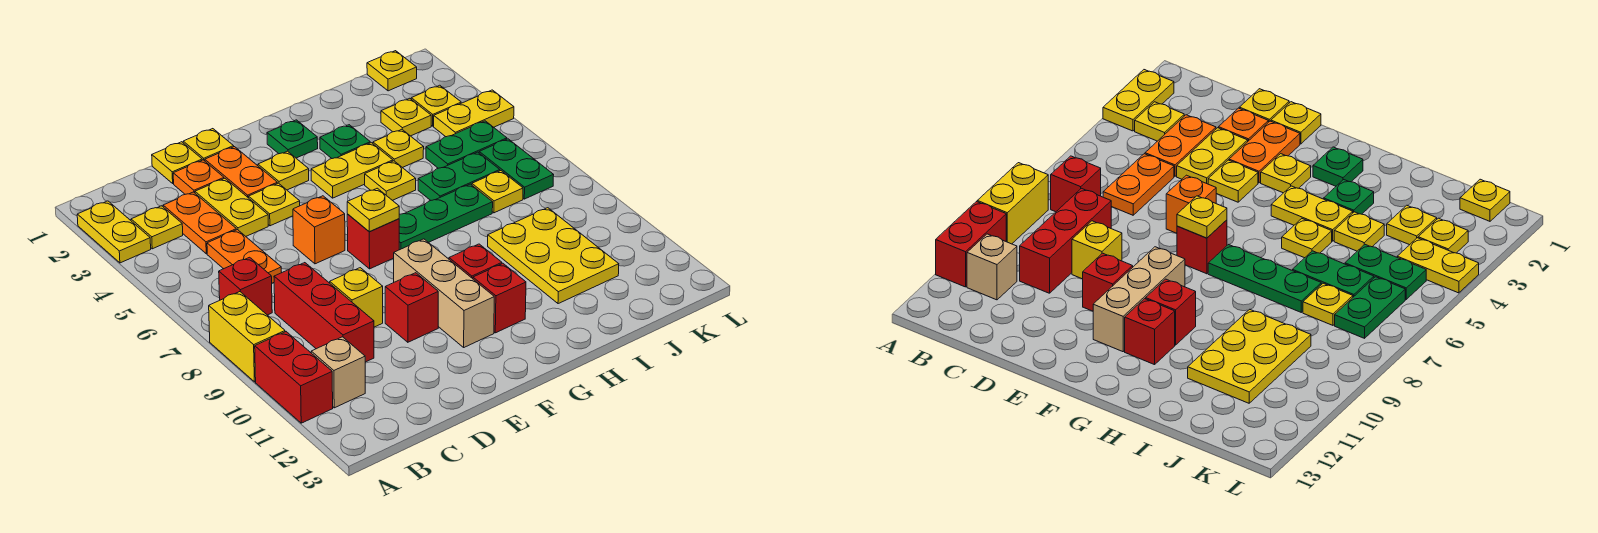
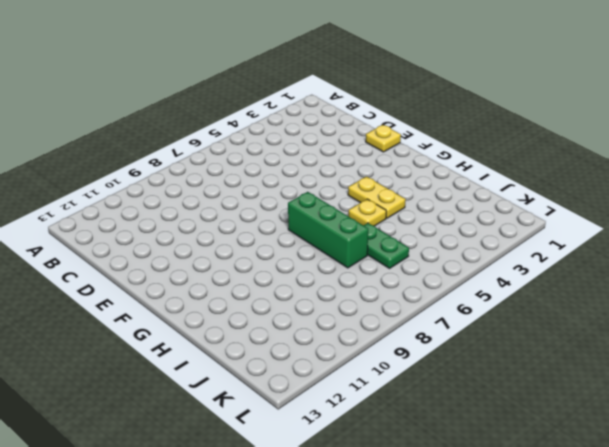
green brick G7:I7 level 1 -> green plate G7:I7 level 1
none -> yellow plate A2:A3 level 1
none -> yellow brick A8:A9 level 1
none -> red brick A10:A11 level 1
none -> yellow plate B3 level 1

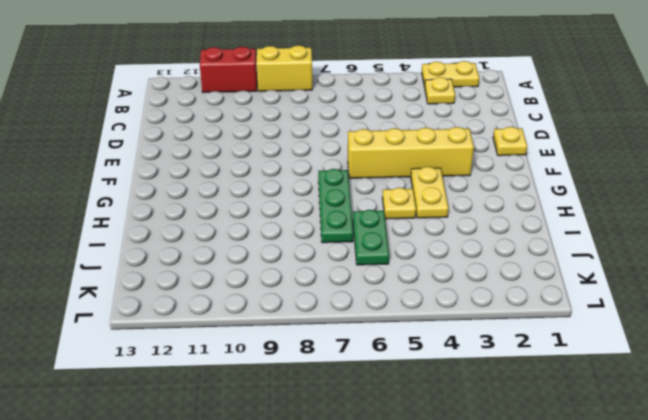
yellow brick F3:F6 level 1 -> yellow plate F3 level 1
none -> red brick B7 level 1
none -> tan brick B11 level 1
none -> orange plate C3:C4 level 1
none -> orange plate C5:C6 level 1

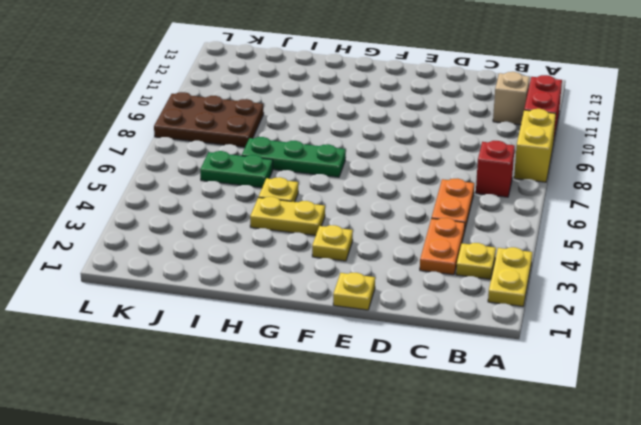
brown plate J8:L9 level 1 -> yellow plate I9:J11 level 1
none -> red brick C8:C10 level 1
none -> yellow plate D1 level 1
none -> orange plate D2 level 1
none -> yellow plate D3:D4 level 1

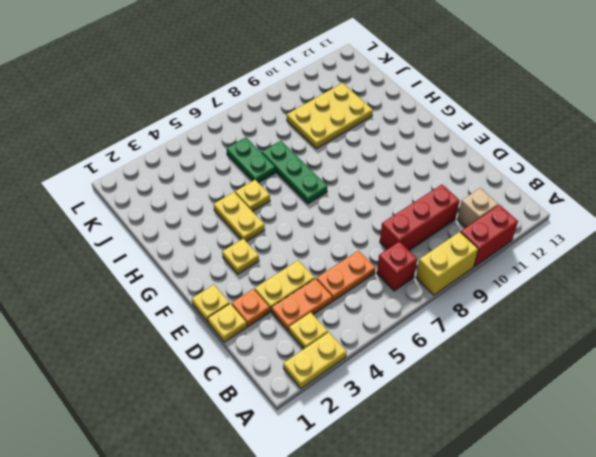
none -> yellow brick D9 level 1
none -> orange plate E2:E3 level 1
none -> yellow plate E4 level 1
none -> orange brick E6 level 1

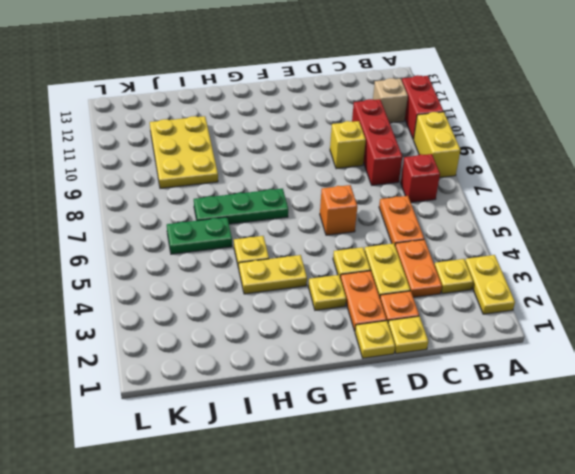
none -> red brick E10 level 1
none -> red brick F7 level 1
none -> tan brick F9:F11 level 1
none -> green plate G2 level 1

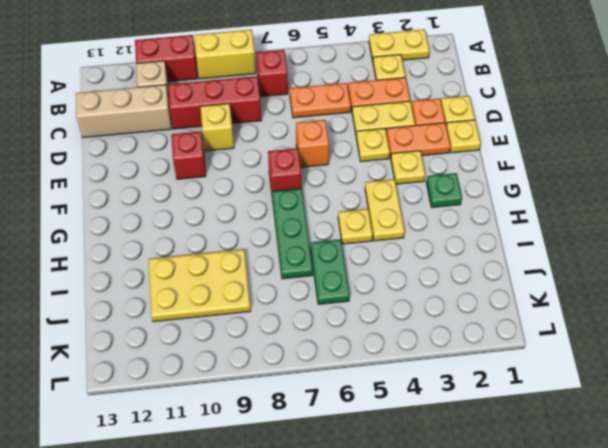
tan brick C11:C13 level 1 -> tan brick F9:F11 level 1
none -> red brick G10 level 1
none -> red brick G11 level 1
none -> green plate H3 level 1
none -> yellow plate I4 level 1

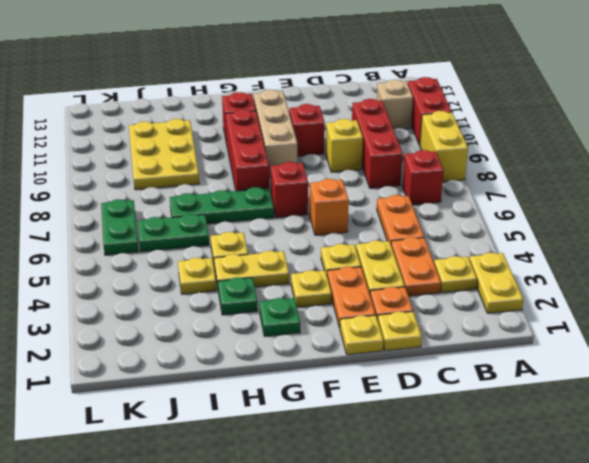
red brick G8:G10 level 1 -> red brick G10 level 1
none -> yellow plate J3 level 1
none -> green plate J5:K5 level 1
none -> yellow plate J7 level 1
none -> yellow plate K1 level 1

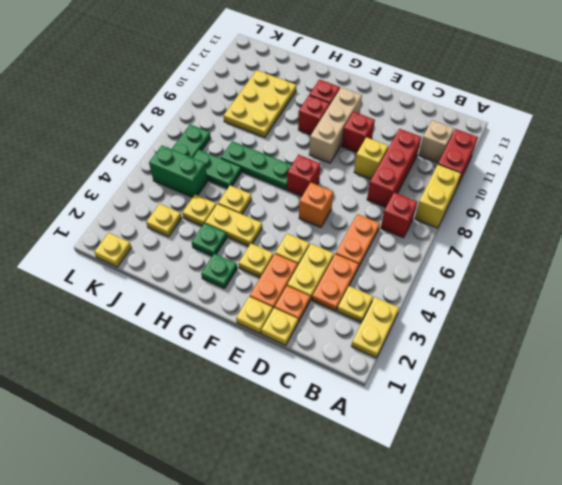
green brick J5:K5 level 1 -> green plate J5:K5 level 1
none -> yellow plate J7 level 1
none -> yellow plate K3 level 1
none -> yellow plate K4:L4 level 1
none -> yellow plate F7 level 2

